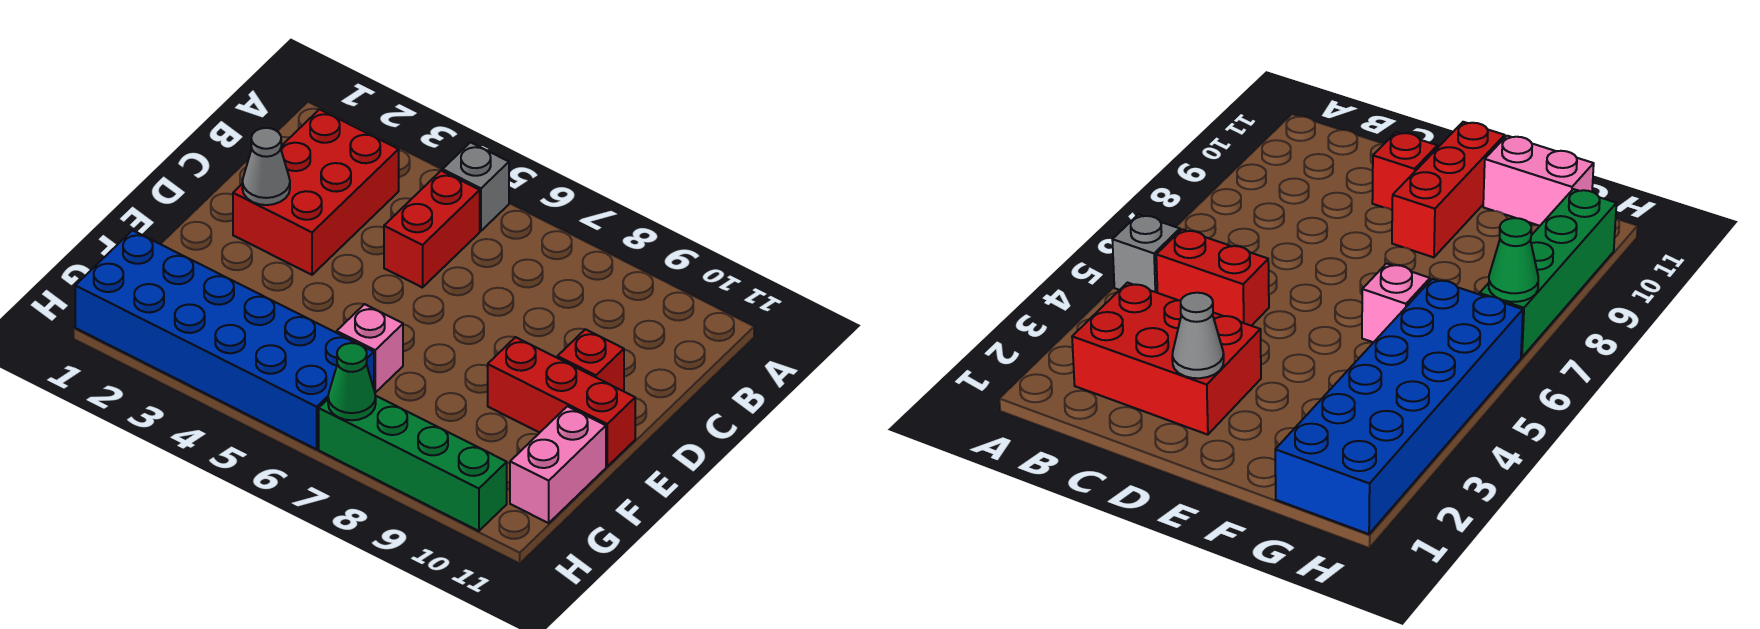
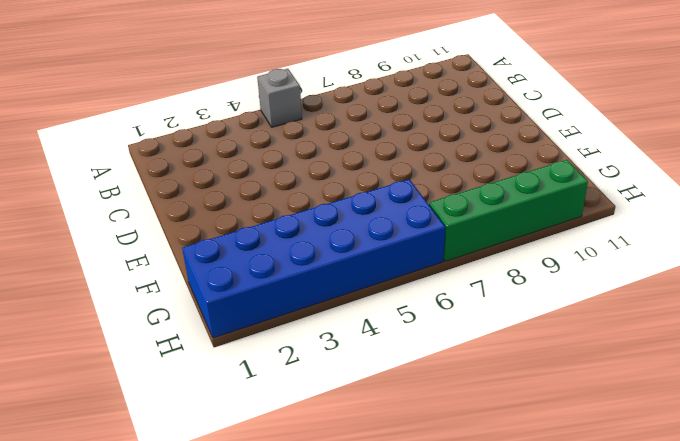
none -> red brick B2:D3 level 1
none -> red brick B5:C5 level 1

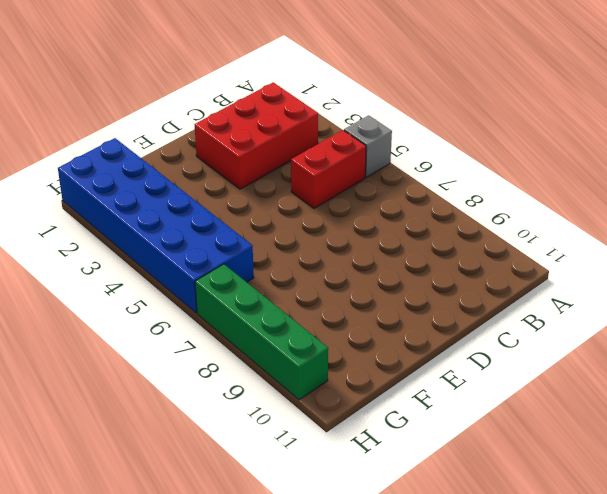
none -> red brick D10 level 1
none -> red brick E9:E11 level 1

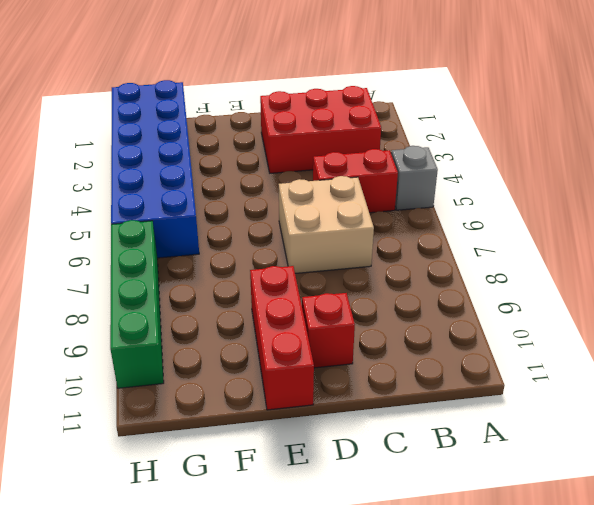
tan brick C6:D7 level 1 -> none
none -> pink brick F6 level 1
none -> pink brick F11:G11 level 1

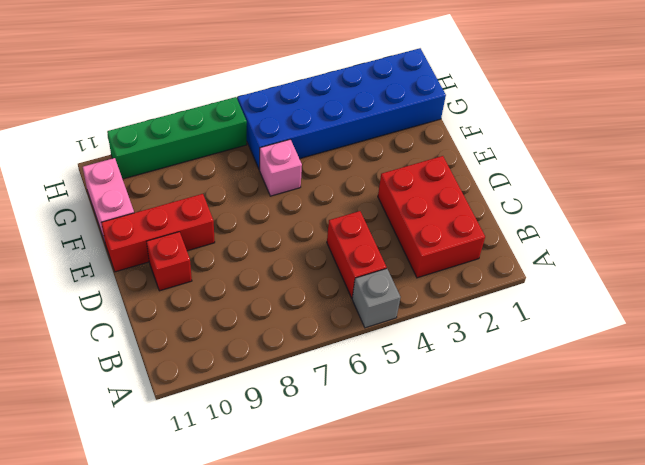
none -> grey cone D2 level 2
none -> green cone H7 level 2

